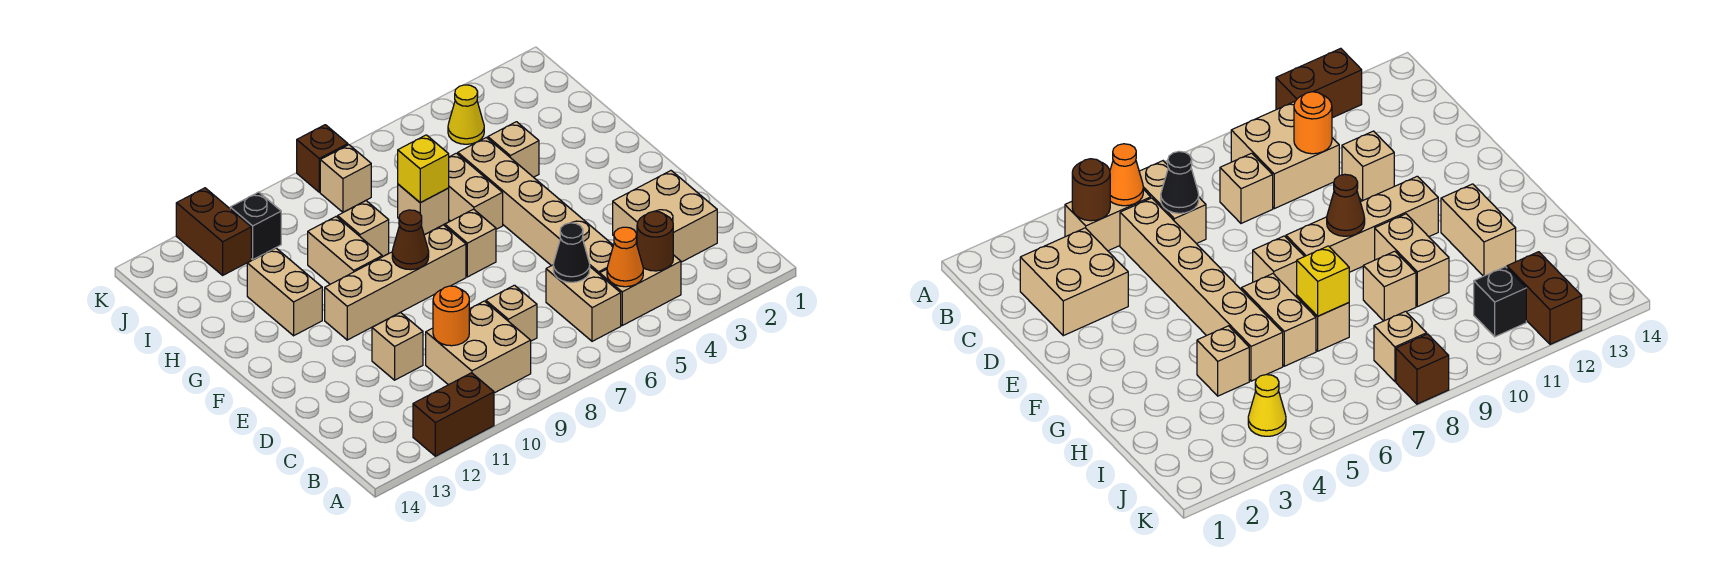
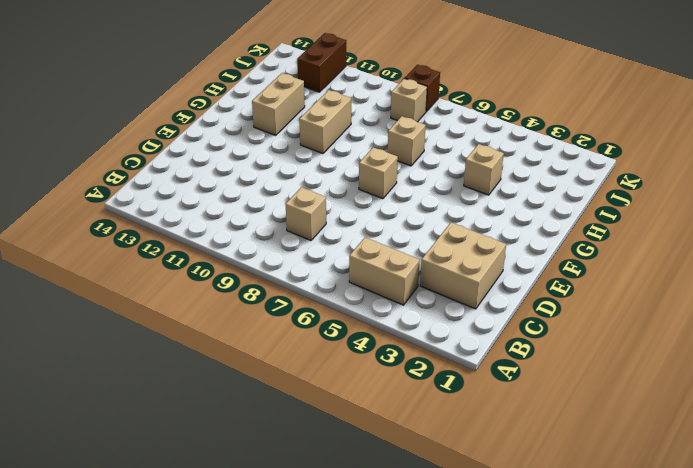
none -> brown brick A11:A12 level 1
none -> tan brick B6:C6 level 1
none -> tan brick B9:C10 level 1

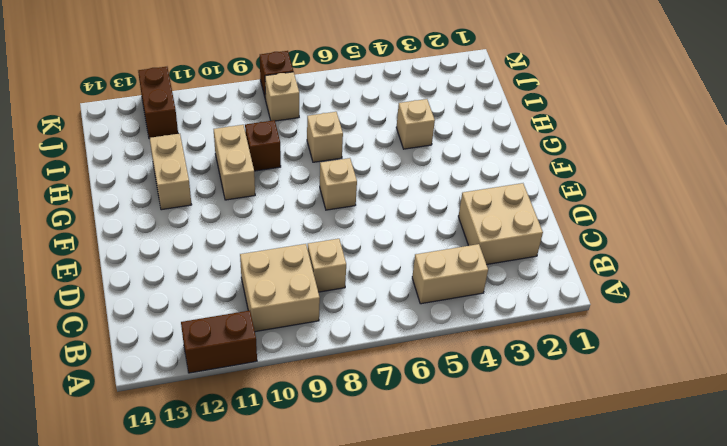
brown brick H9 level 1 -> tan brick H9 level 1
none -> tan brick B6:C6 level 1
none -> tan brick C5:H5 level 1
none -> tan brick D11 level 1

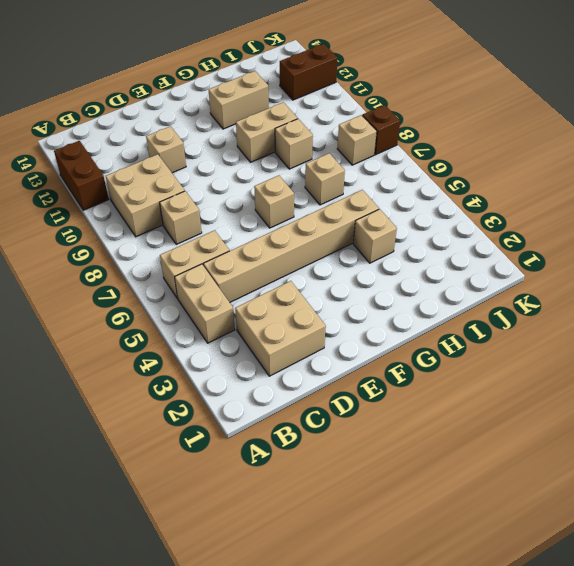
none -> tan brick F8:F11 level 1
none -> tan brick G6:H6 level 1
none -> yellow cone J4 level 1

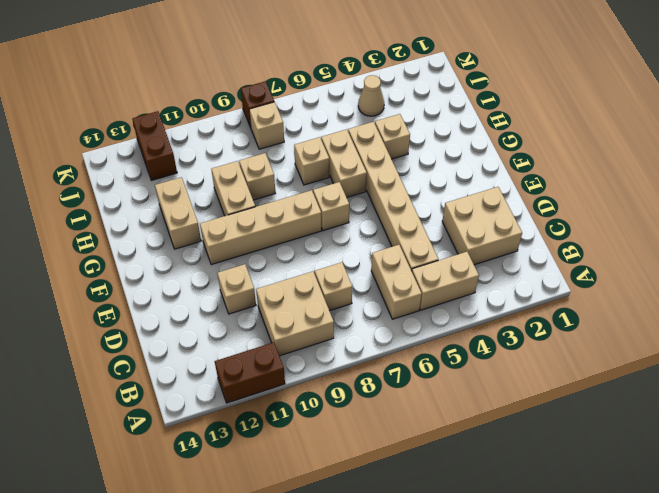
tan cone J4 level 1 -> yellow cone J4 level 1
none -> black brick J11 level 1
none -> brown round brick B4 level 2
none -> orange cone B5 level 2

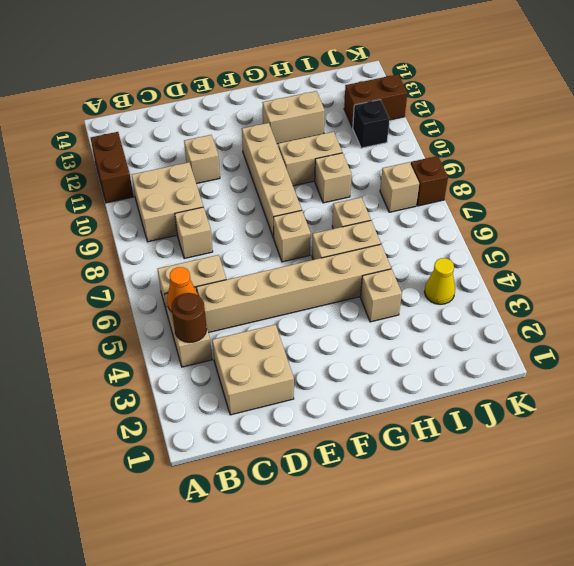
none -> black cone C6 level 2
none -> orange round brick C10 level 2
none -> brown cone F9 level 2

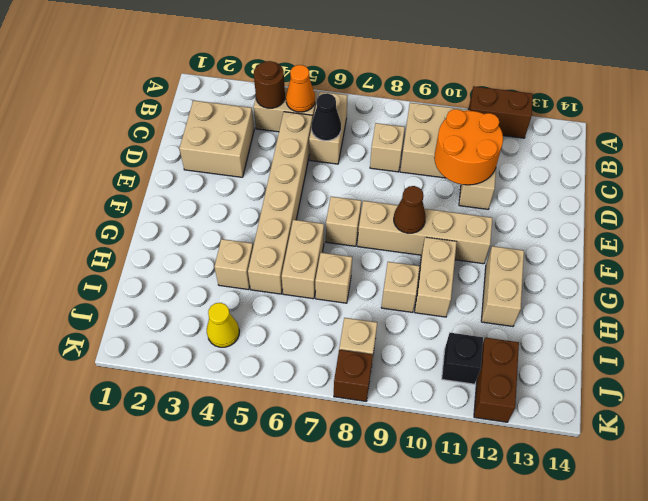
orange round brick C10:D11 level 2 -> orange round brick C10 level 2
none -> yellow brick H7 level 2

